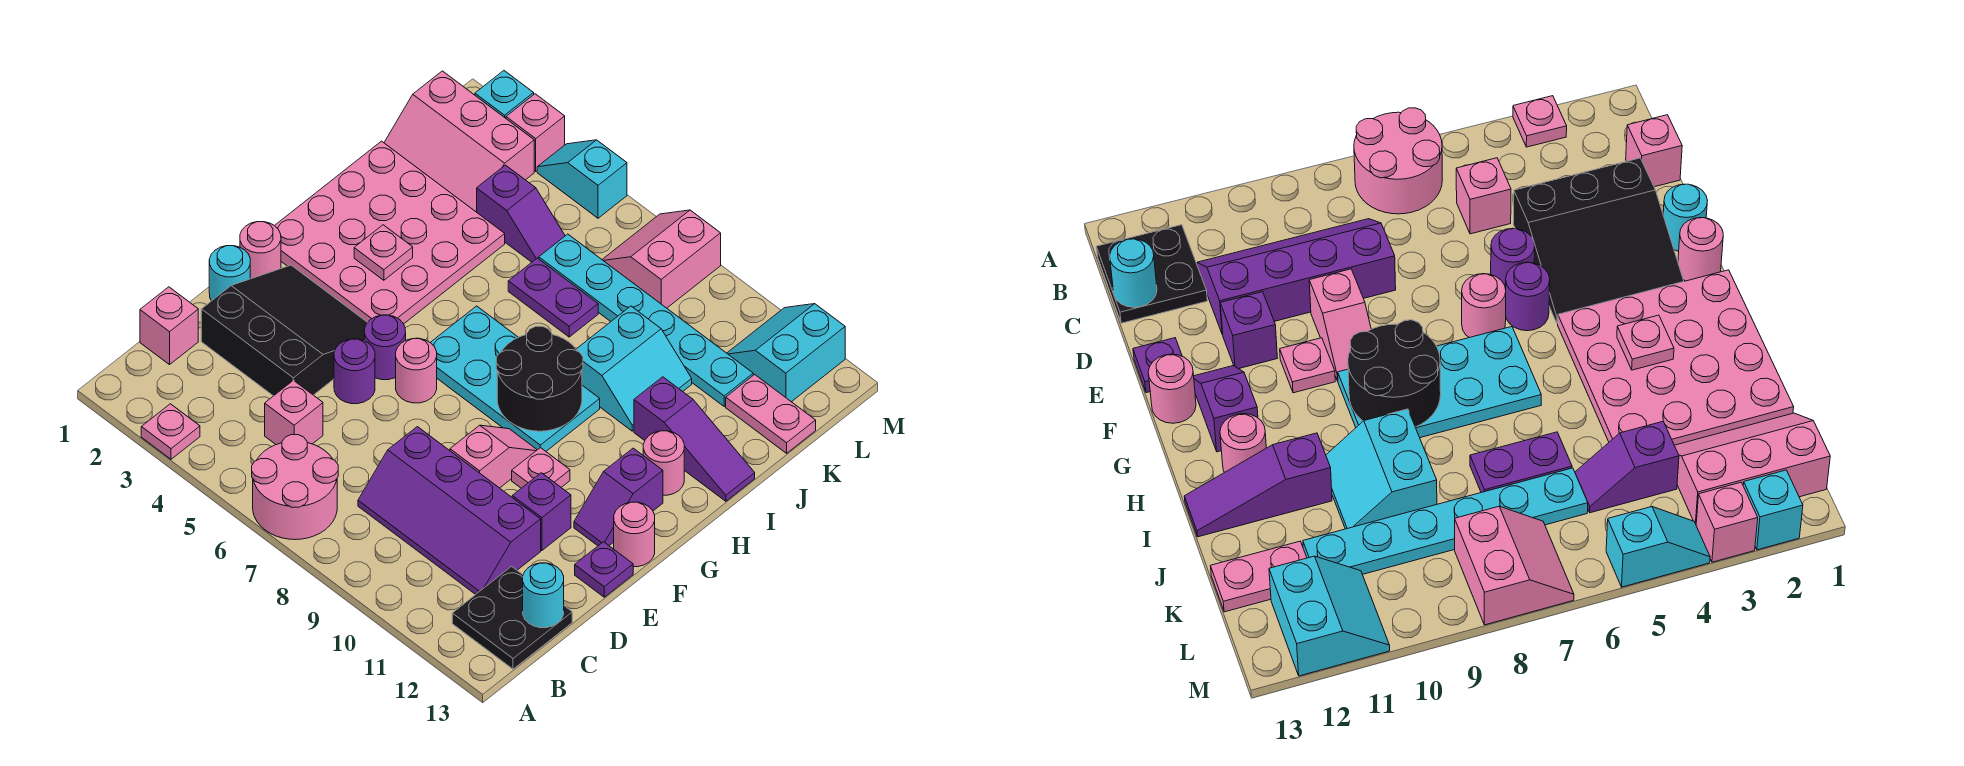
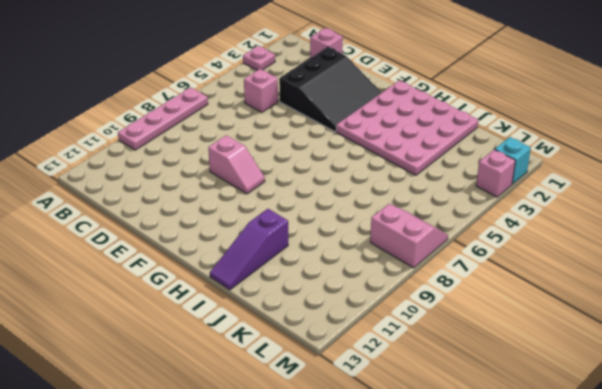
pink plate A7:A10 level 1 -> pink round brick A6:B7 level 1
none -> black plate B12:C13 level 1
none -> purple slope C8:D11 level 1 top D
none -> cyan round brick E1 level 1
none -> purple round brick E5 level 1

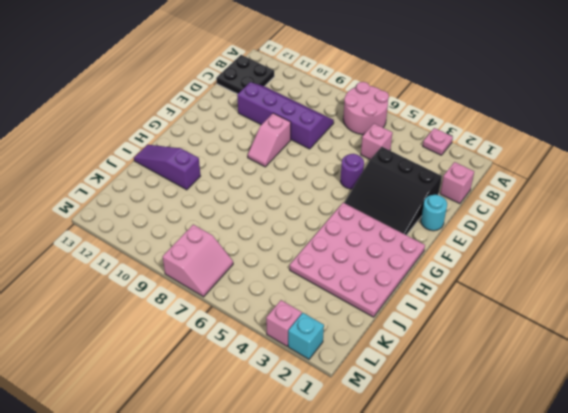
none -> purple brick E11 level 1
none -> purple plate E13 level 1
none -> pink round brick F1 level 1
none -> purple round brick F5 level 1

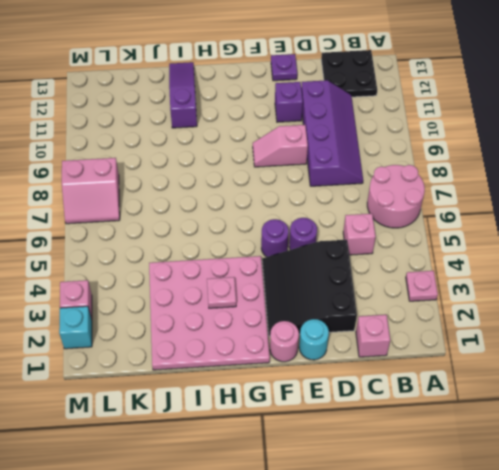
none -> pink round brick F6 level 1
none -> pink plate F10 level 1
none -> purple slope F12:G12 level 1 top G
none -> pink round brick F13 level 1

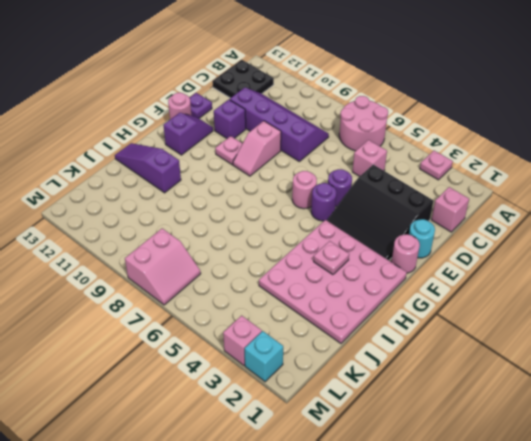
none -> cyan plate G6:H9 level 1
none -> pink round brick H12 level 1
none -> cyan slope I9:J10 level 1 top 9
none -> purple plate J6:J7 level 1

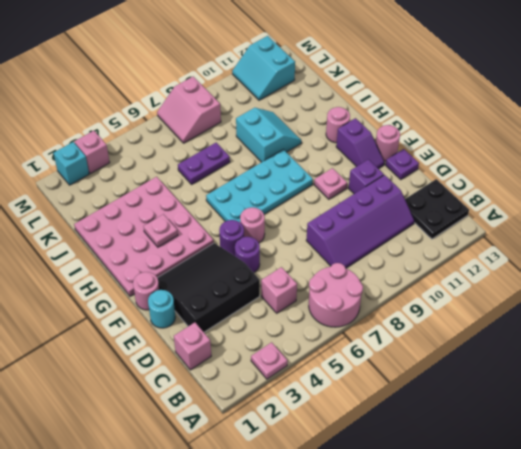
none -> pink slope E9:F9 level 1 top E
none -> purple slope I11:I13 level 1 top 11
none -> pink slope K1:L3 level 1 top L
none -> purple slope K4:K5 level 1 top 4

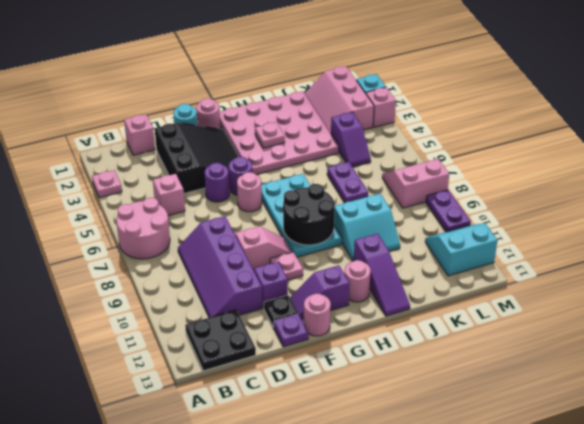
black plate E12 level 1 -> none
purple plate M9:M10 level 1 -> none
none -> cyan plate K6:K11 level 1
none -> pink plate K12:K13 level 1
none -> cyan slope M4:M5 level 1 top 5
none -> cyan round brick C13 level 2

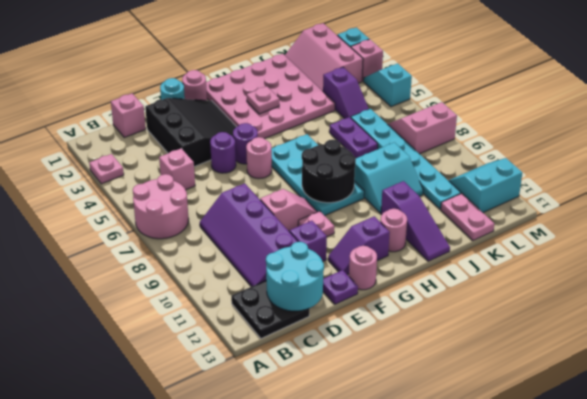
cyan round brick C12:D13 level 2 -> cyan round brick C13 level 2

